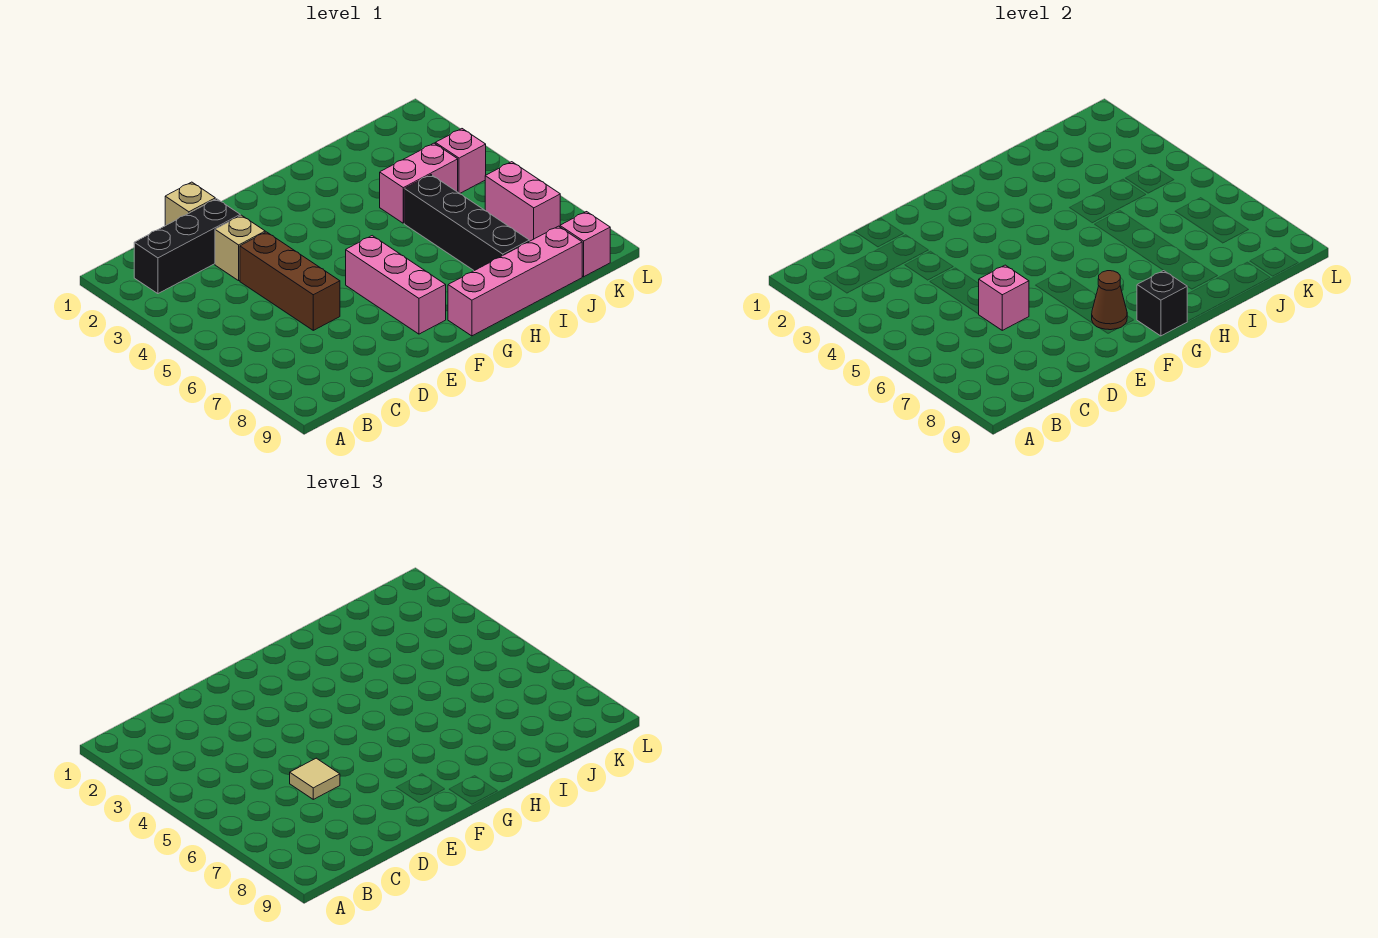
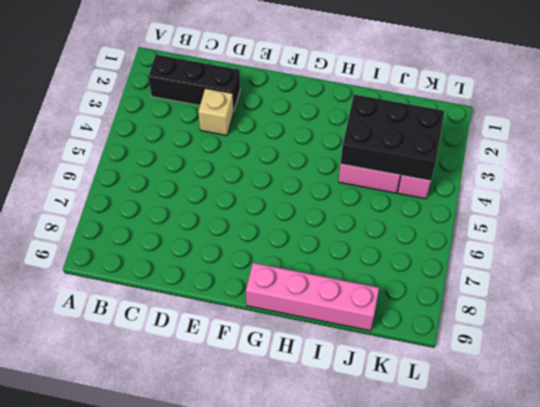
black brick I3:K4 level 2 -> none
none -> tan brick D1 level 1
none -> brown brick D4:D6 level 1
none -> pink brick F6:F8 level 1

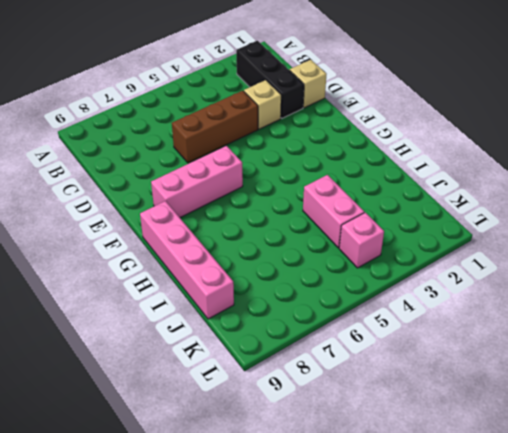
none -> black brick I5:I8 level 1
none -> pink brick K6:K7 level 1
none -> pink brick K9 level 1

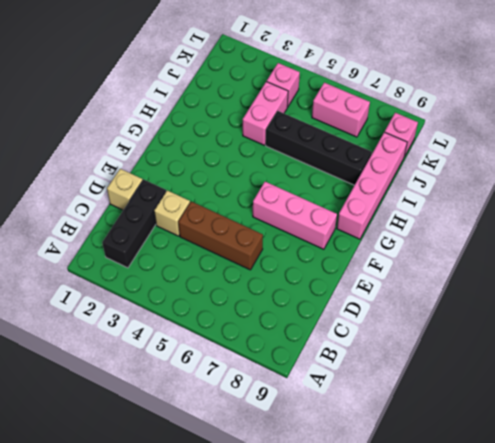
none -> pink brick D6 level 2
none -> brown cone F8 level 2
none -> black brick G9 level 2

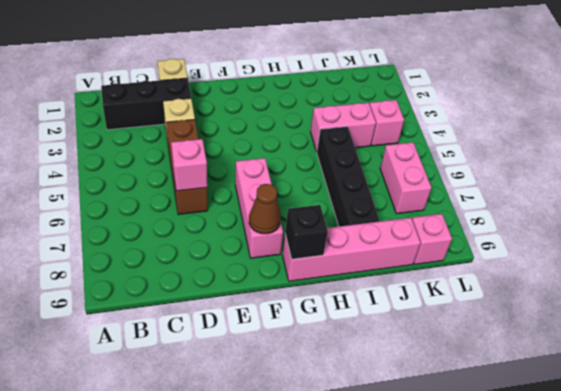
none -> tan tile D6 level 3

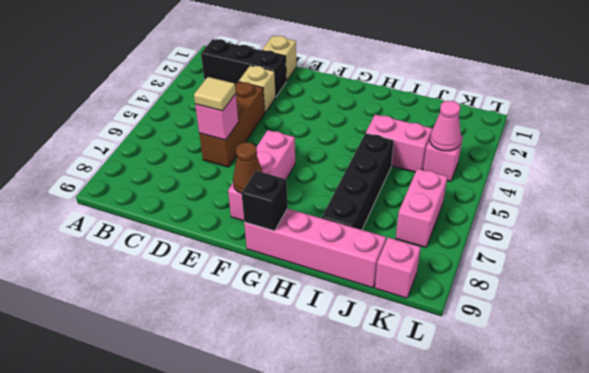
pink cone K4 level 2 -> none

